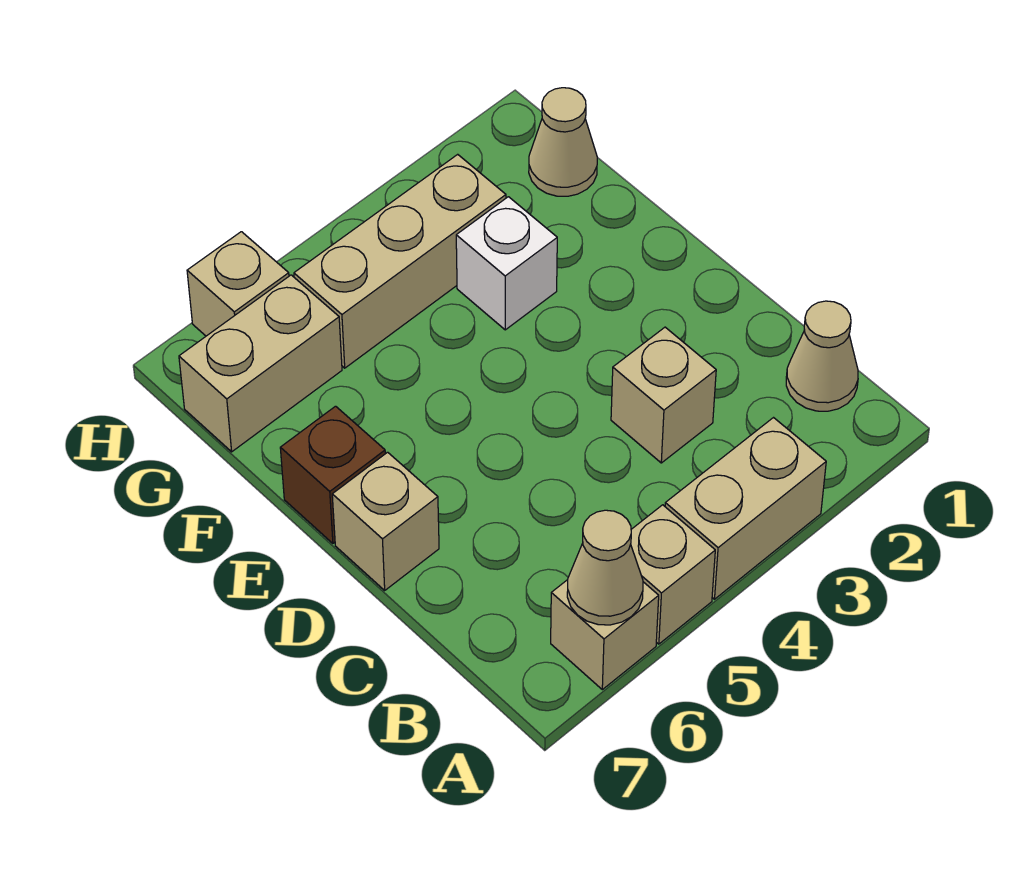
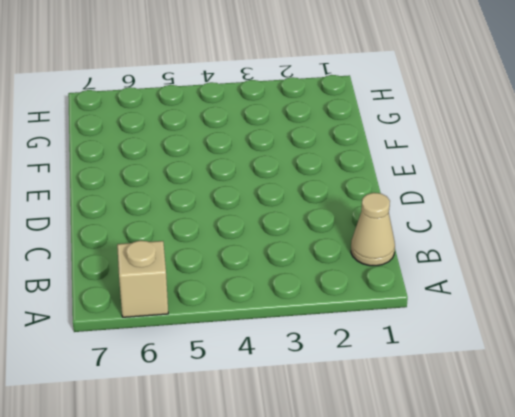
none -> tan brick A3:A4 level 1
none -> tan brick A5 level 1
none -> tan brick C3 level 1

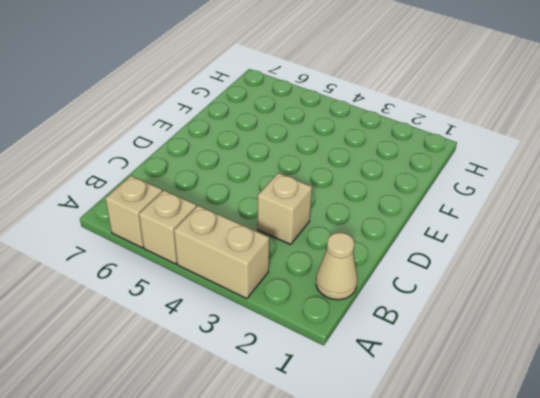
none -> tan brick D7 level 1
none -> brown brick E7 level 1
none -> white brick F3 level 1

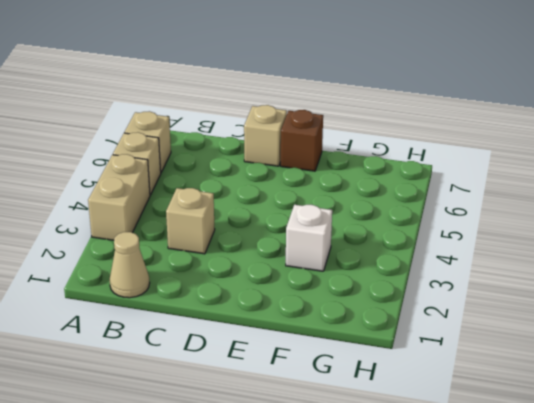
none -> tan cone G1 level 1
none -> tan brick G3:G5 level 1
none -> tan brick G6:G7 level 1

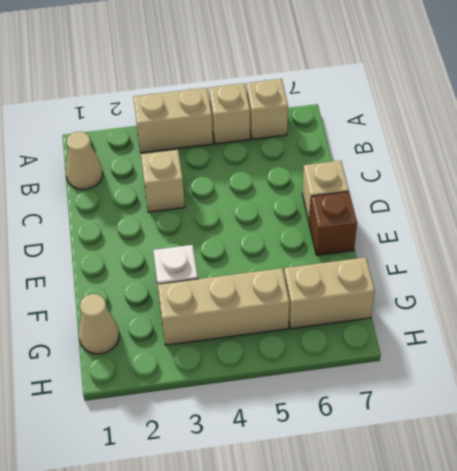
none -> tan brick H6 level 1
none -> tan cone A6 level 2

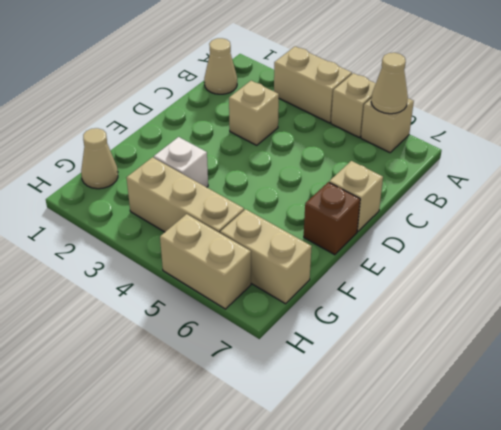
tan brick H5:H6 level 1 -> tan brick H6 level 1

